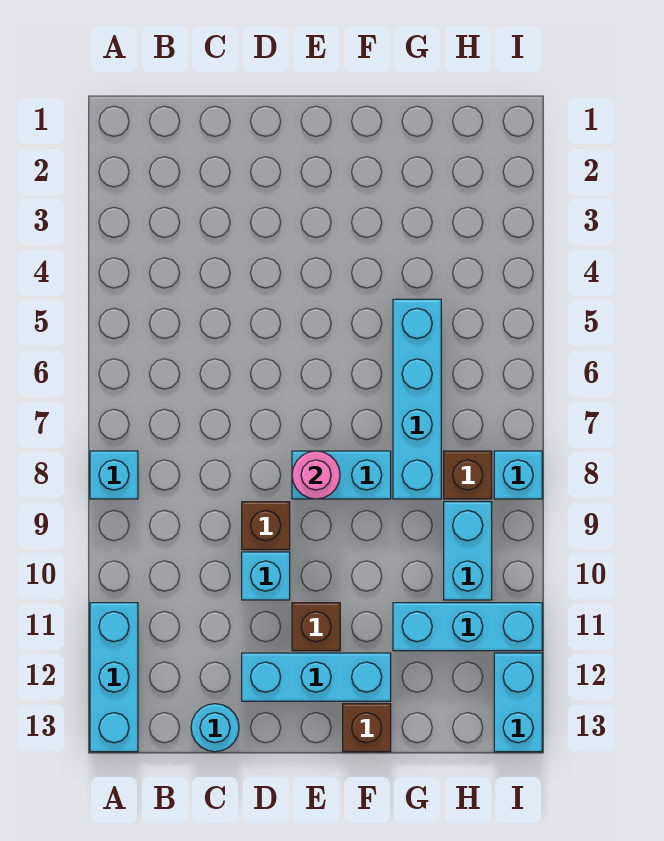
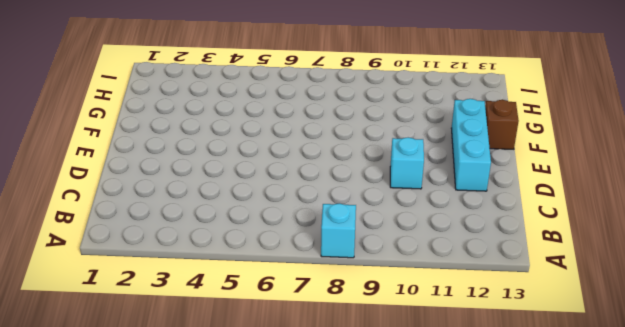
none -> cyan brick A11:A13 level 1
none -> cyan round brick C13 level 1
none -> brown brick D9 level 1

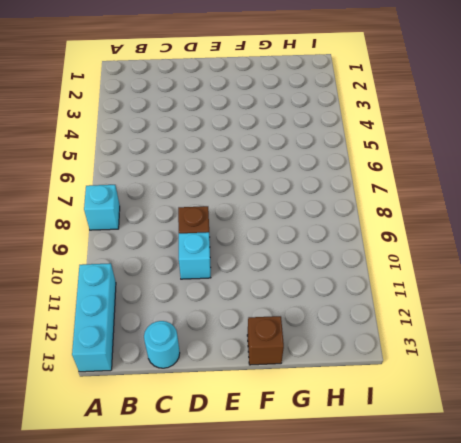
none -> cyan brick D12:F12 level 1
none -> cyan brick E8:F8 level 1
none -> brown brick E11 level 1

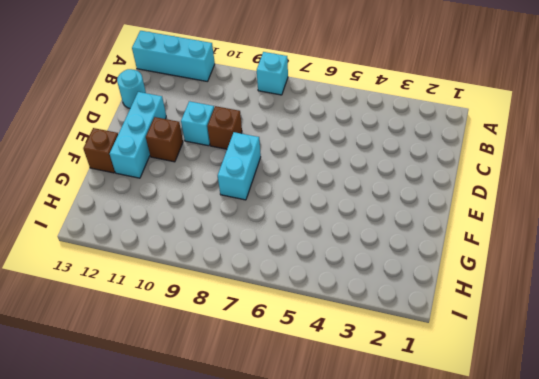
none -> cyan brick G5:G8 level 1
none -> cyan brick G11:I11 level 1
none -> brown brick H8 level 1

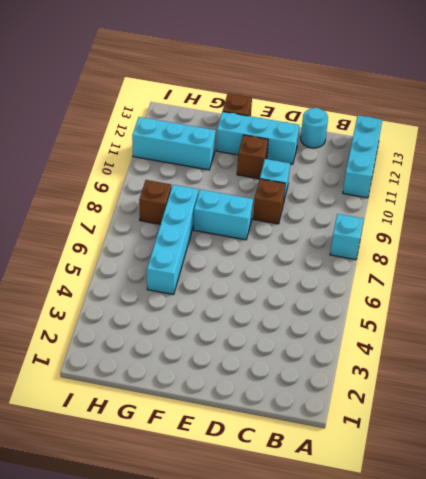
none -> cyan brick H9:H10 level 1
none -> cyan brick I8 level 1
none -> cyan brick I12:I13 level 1

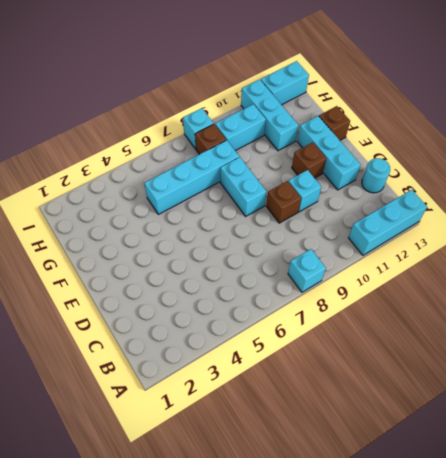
none -> pink round brick E8 level 2

